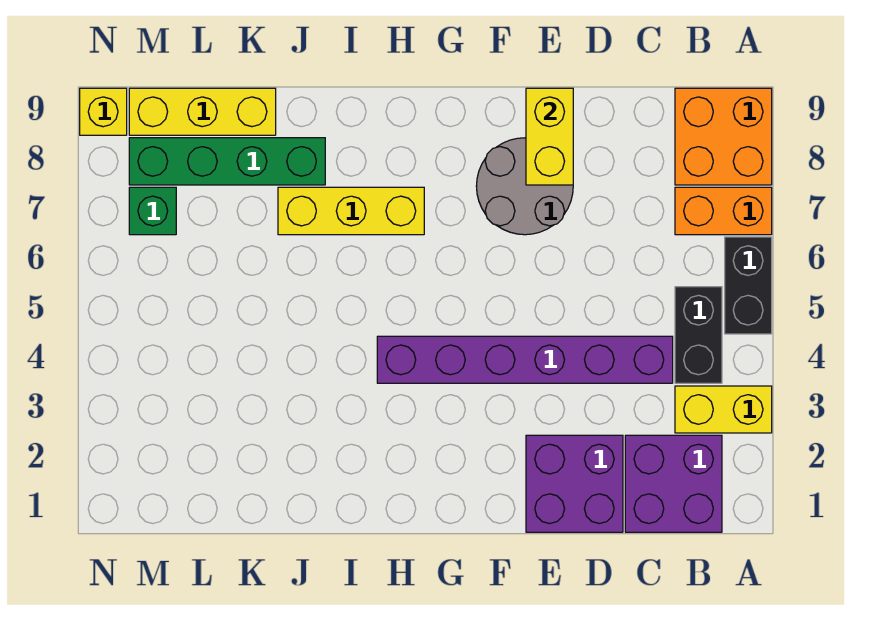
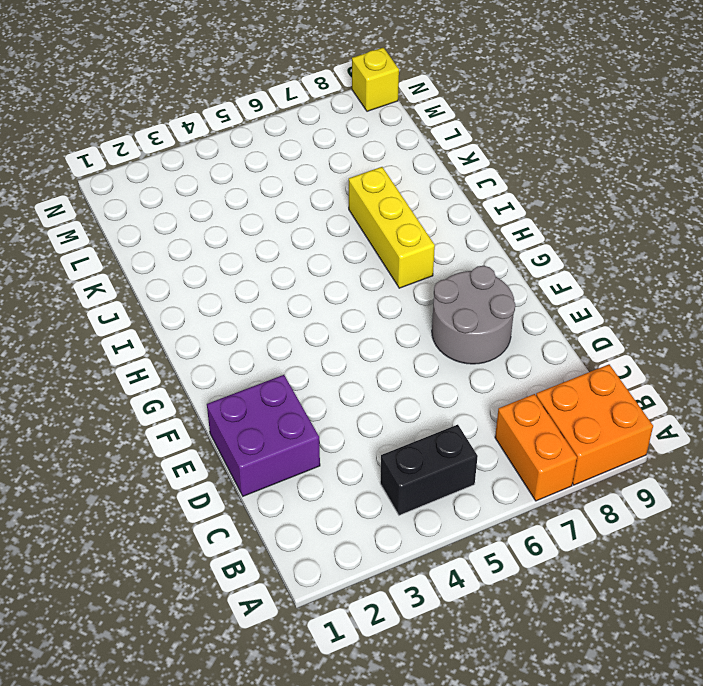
none -> yellow brick A3:B3 level 1
none -> black brick A5:A6 level 1
none -> purple brick B1:C2 level 1

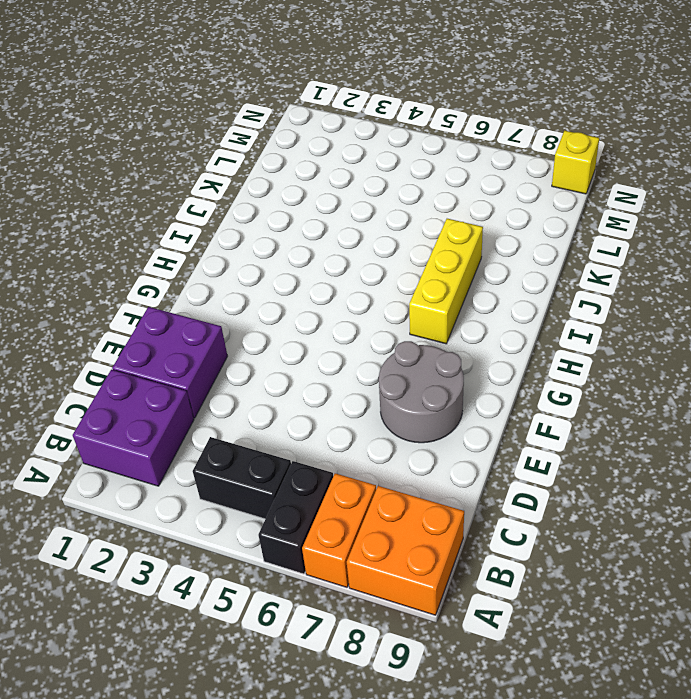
black brick A6:B6 level 1 -> black brick A5:A6 level 1
none -> yellow brick A3:B3 level 1
none -> purple brick C4:H4 level 1
none -> green brick J8:M8 level 1

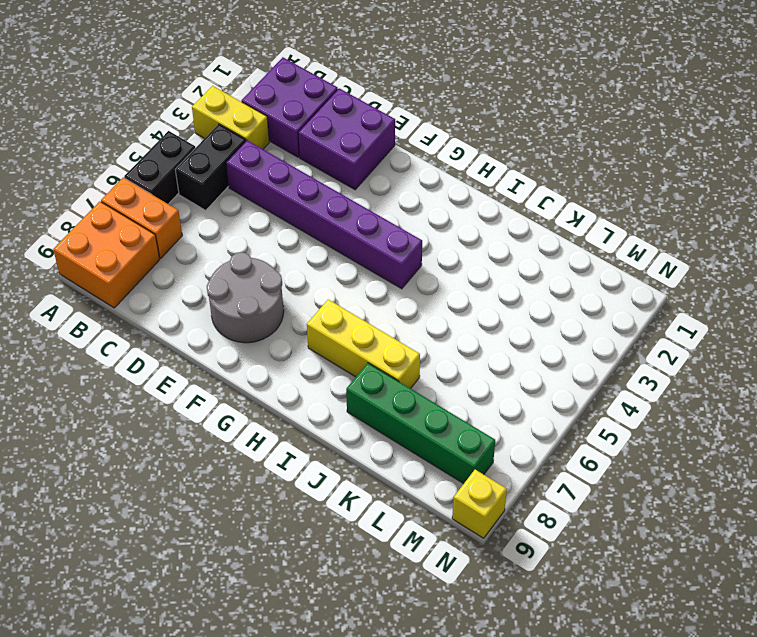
none -> yellow brick K9:M9 level 1
none -> green brick M7 level 1
none -> yellow brick E8:E9 level 2

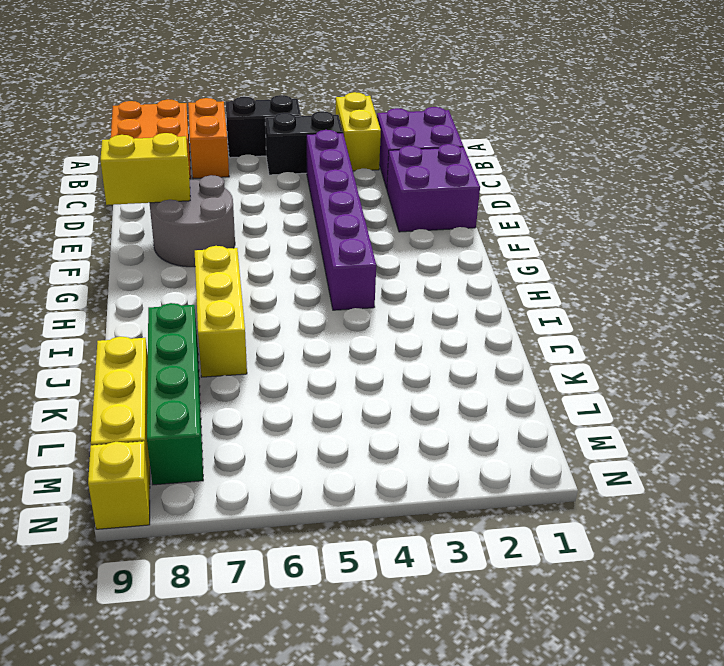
none -> green brick M7 level 1

